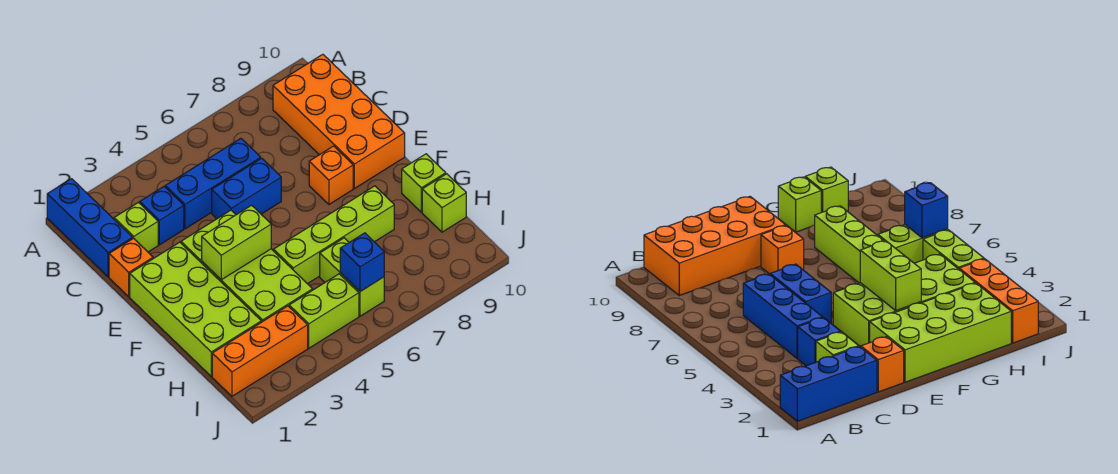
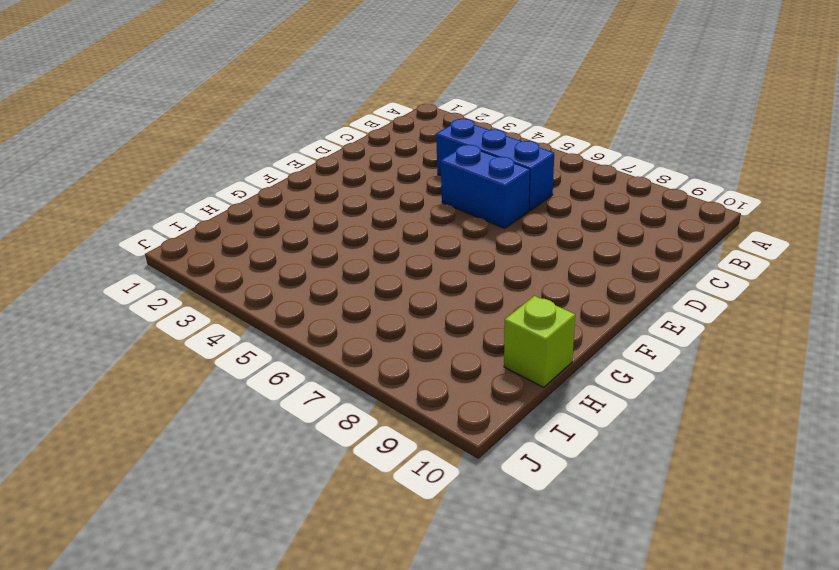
none -> blue brick A1:C1 level 1
none -> orange brick B9:E10 level 1
none -> lime brick C2 level 1

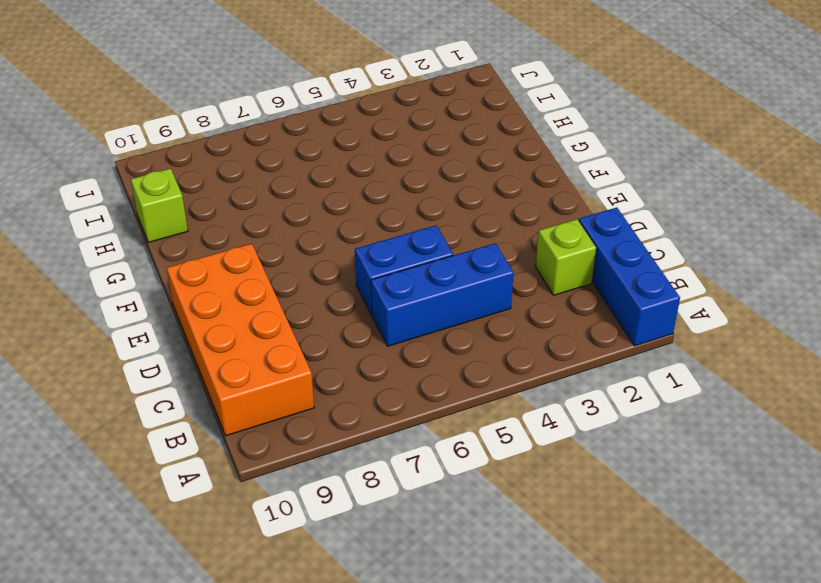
none -> blue brick C3 level 1
none -> orange brick D1 level 1
none -> lime brick E1:H2 level 1

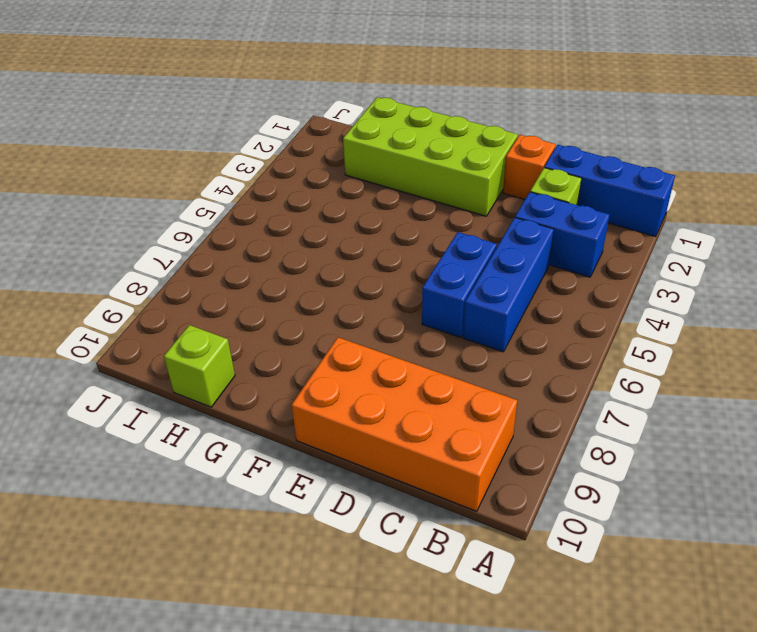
blue brick B3:C3 level 1 -> blue brick C3 level 1
none -> lime brick E3:H4 level 1
none -> orange brick E8 level 1
none -> lime brick G5:G8 level 1

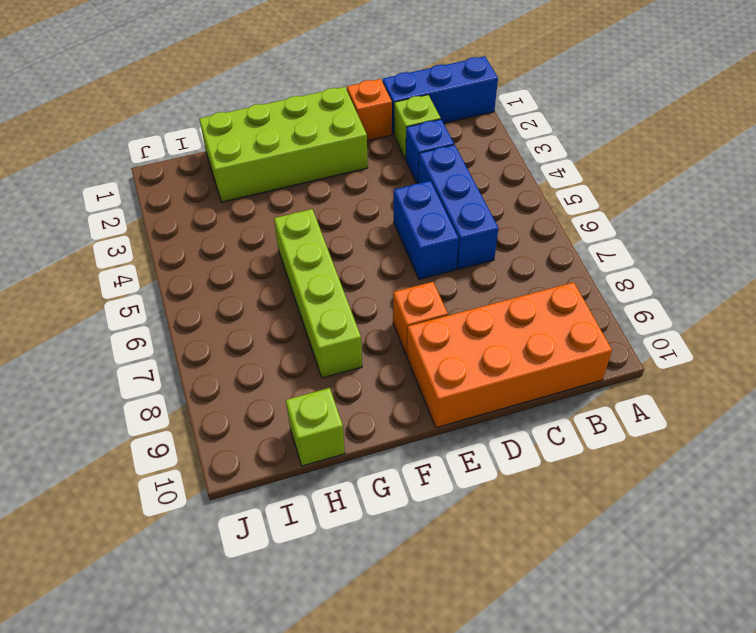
none -> lime brick E3:H4 level 1
none -> lime brick G10 level 1
none -> lime brick H6:I6 level 1

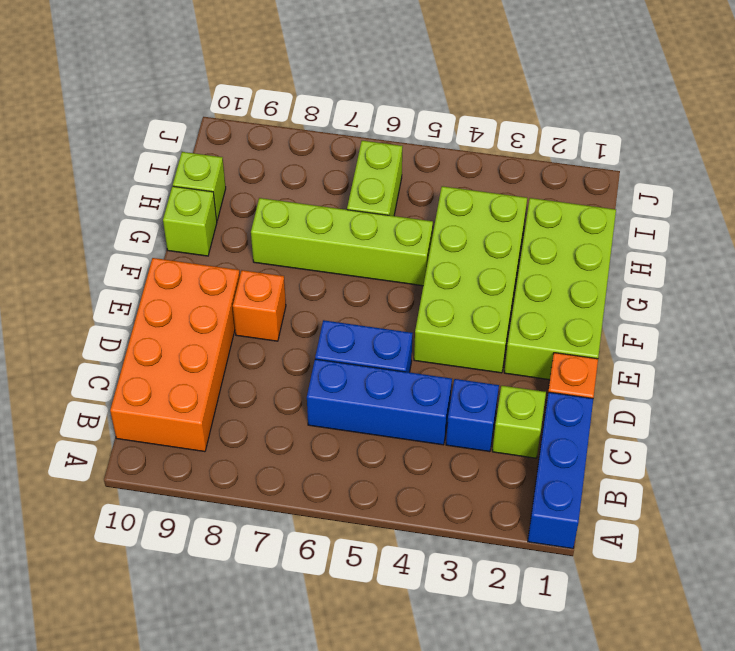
none -> orange brick I1:I3 level 1
none -> lime brick I4:I5 level 1
none -> lime brick F3:F4 level 2

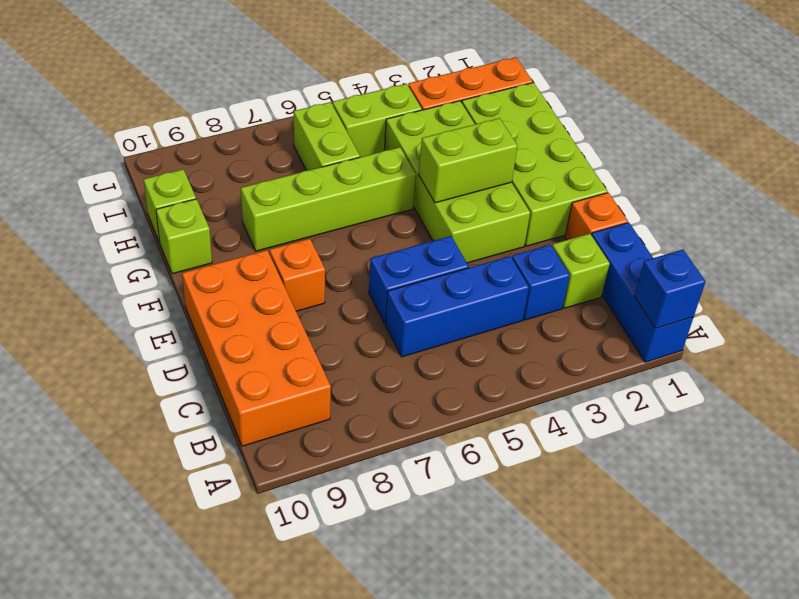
blue brick A1 level 2 -> blue brick I6 level 2

